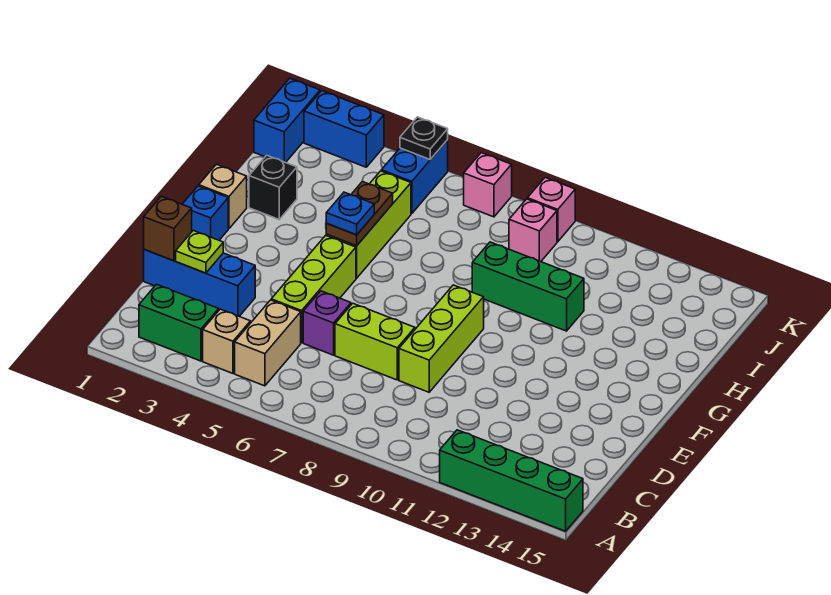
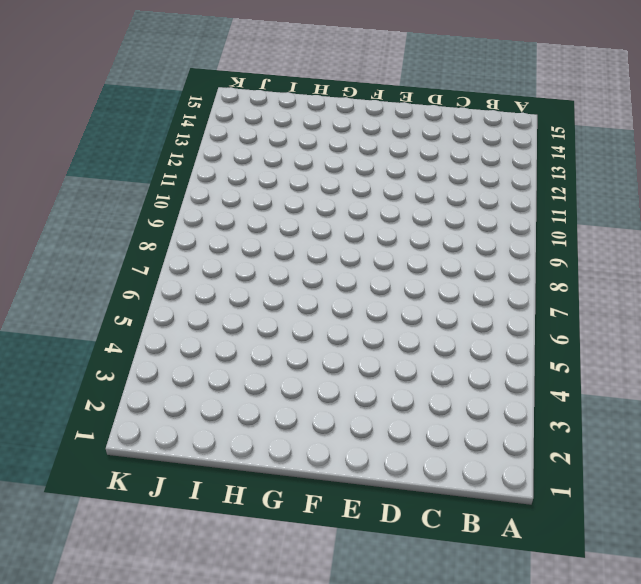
none -> green brick A12:A15 level 1
none -> green brick B2:B3 level 1
none -> tan brick B4 level 1

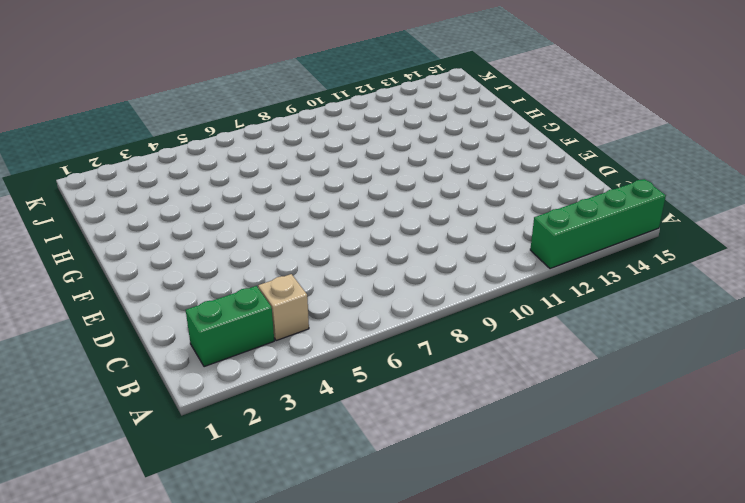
none -> tan brick B5:C5 level 1
none -> blue brick D1:D3 level 1
none -> lime brick D5:F5 level 1

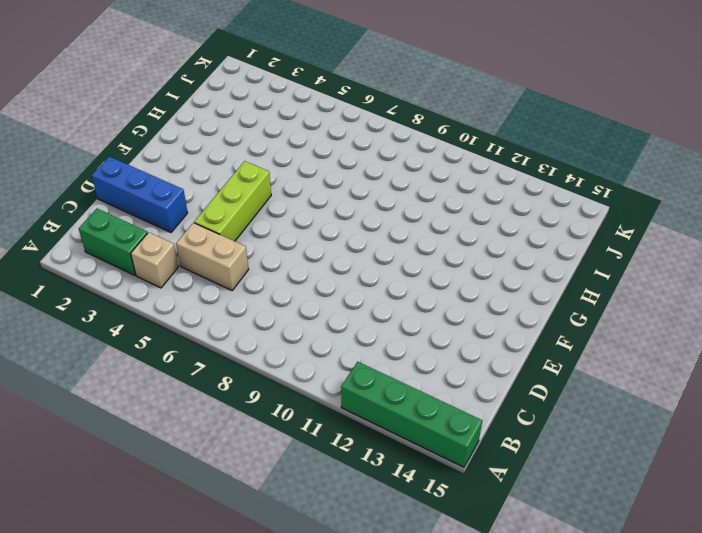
tan brick C5:C6 level 1 -> tan brick B5:C5 level 1
none -> purple brick D6 level 1
none -> lime brick D7:D8 level 1
none -> lime brick D9:F9 level 1

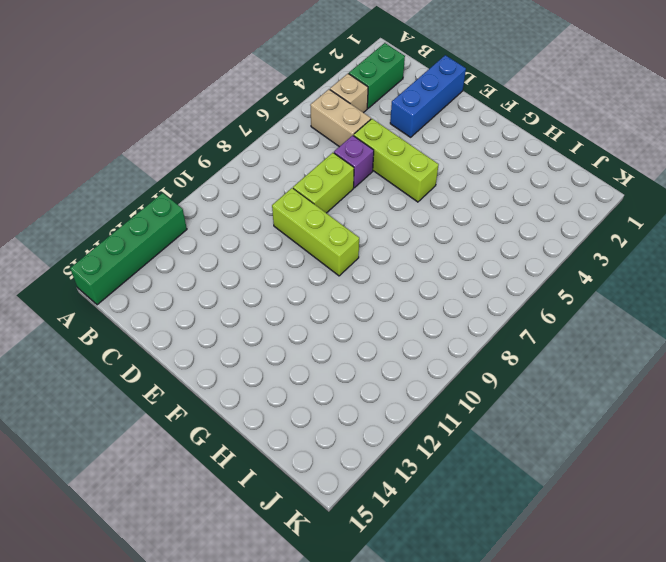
none -> blue brick F1 level 1
none -> tan brick G1 level 1
none -> lime brick G5:I5 level 1

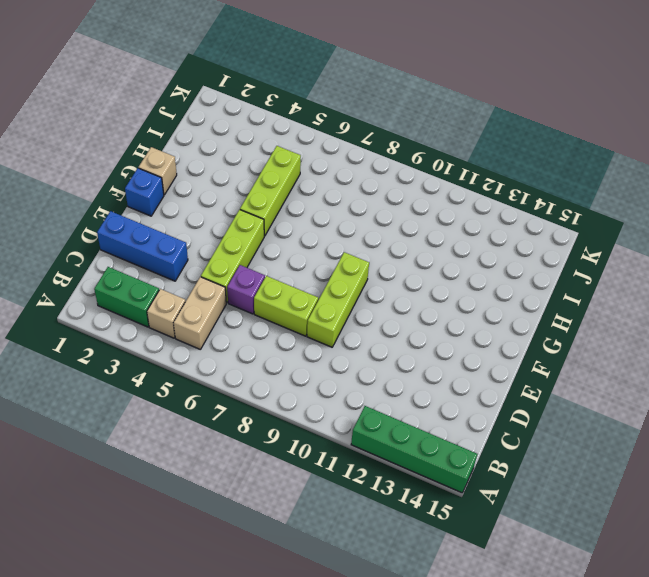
none -> black brick H2 level 1
none -> green brick H9:H11 level 1
none -> blue brick J1:K1 level 1

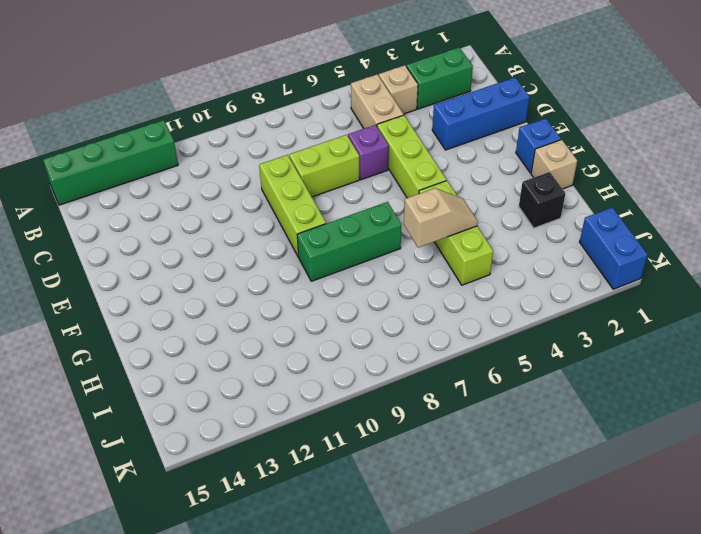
green brick G7:G9 level 1 -> green brick H9:H11 level 1
tan slope H5:H6 level 2 top 6 -> brown plate G5:H5 level 2
none -> blue brick J5:K5 level 1
none -> pink brick J9 level 1
none -> blue brick K2:K3 level 1

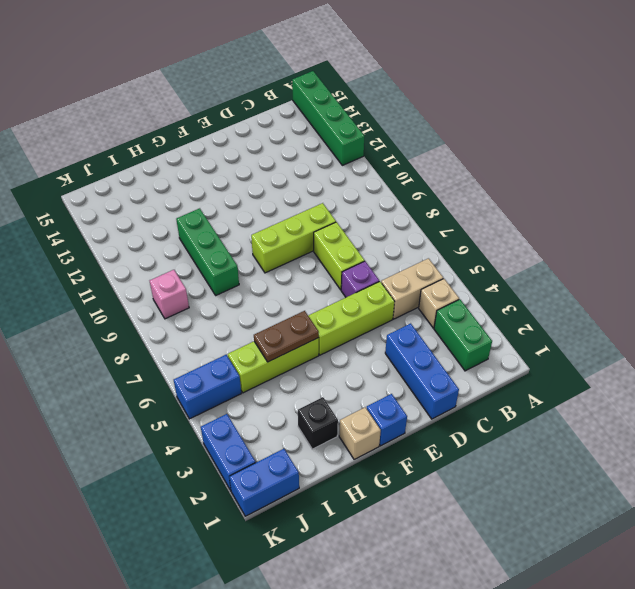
none -> pink brick K7 level 1
none -> pink brick K9 level 1
none -> brown brick D1 level 2

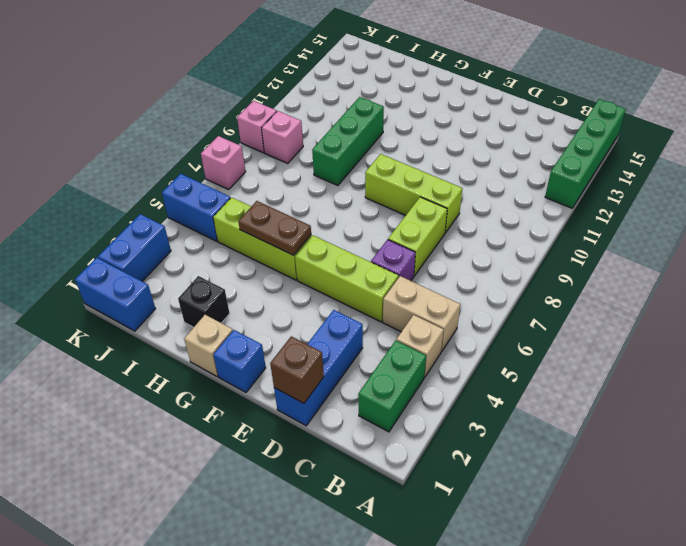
none -> lime plate D2 level 2
none -> black plate K5 level 2
none -> blue plate G5 level 3

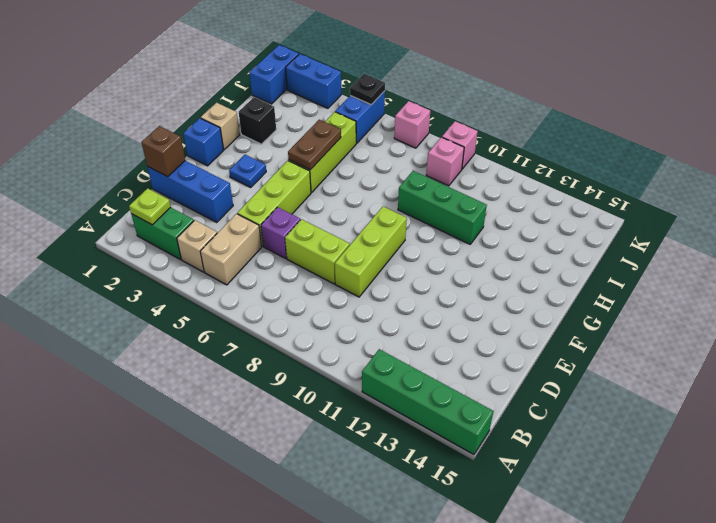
lime plate B2 level 2 -> lime plate D2 level 2
blue plate F3 level 1 -> blue plate G5 level 3

